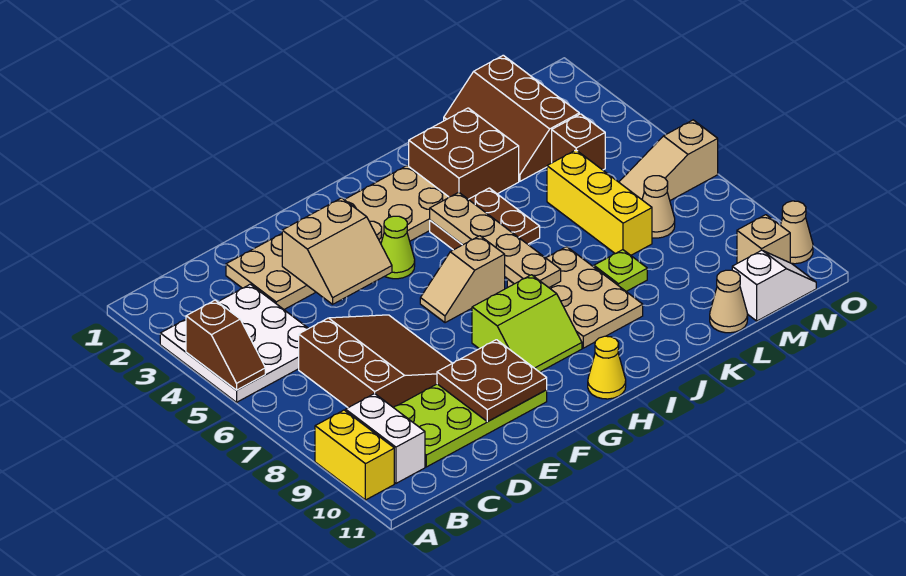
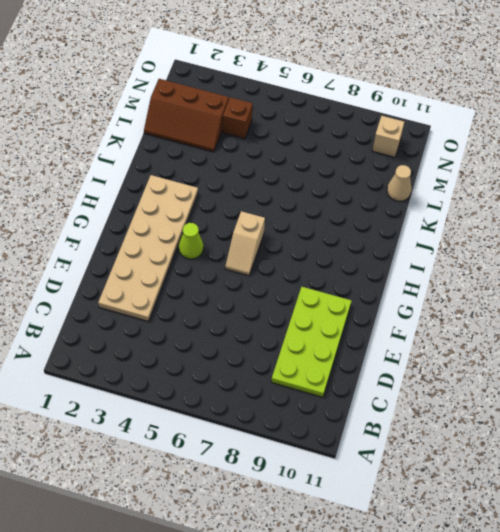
none -> white plate A3:C5 level 1
none -> yellow brick A9:A10 level 1
none -> white brick B9:B10 level 1

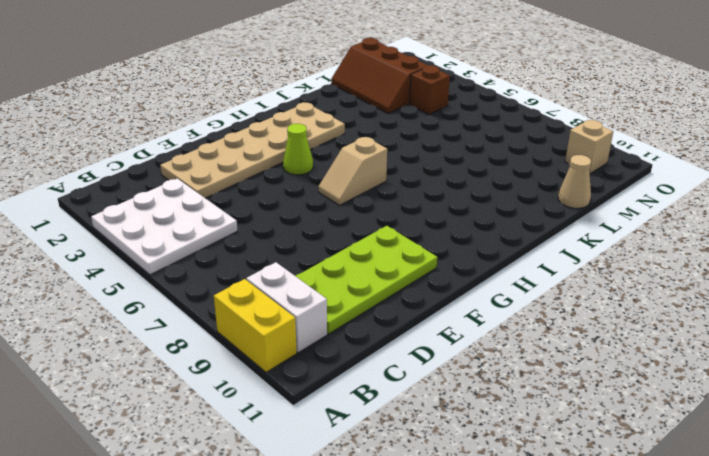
none -> brown slope C6:E8 level 1 top C
none -> lime slope G8:H9 level 1 top 8
none -> yellow cone H11 level 1

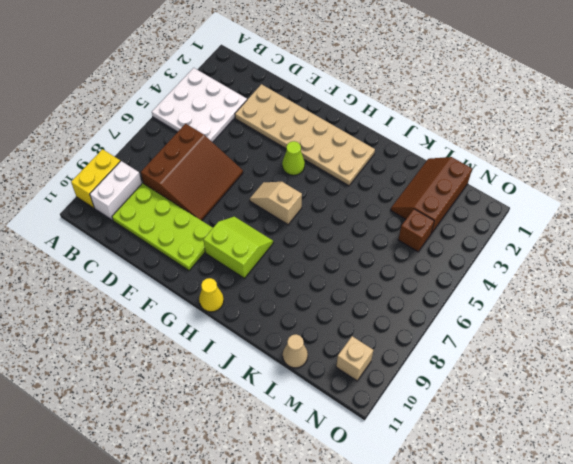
lime slope G8:H9 level 1 top 9 -> lime slope G8:H9 level 1 top 8
none -> brown plate I4:J5 level 1
none -> tan plate I7:J9 level 1
none -> brown brick J2:K3 level 1

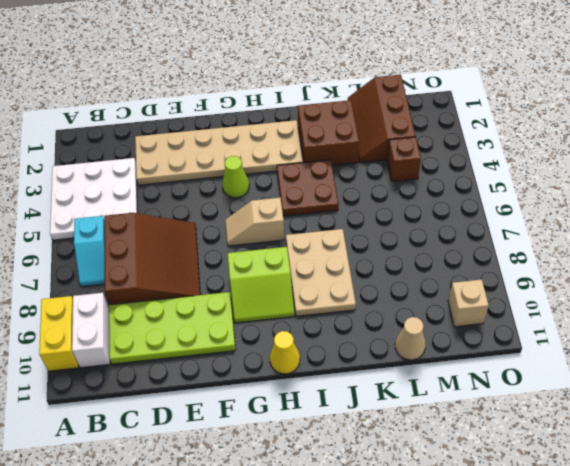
cyan slope B6:B7 level 1 top 6 -> none
none -> lime plate K8 level 1
none -> yellow brick L5:L7 level 1
none -> tan slope M6:O6 level 1 top O

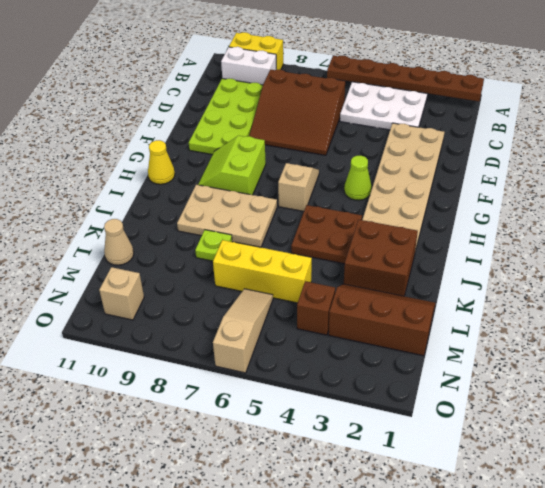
brown plate A1:A6 level 2 -> brown slope A4:A5 level 2 top 4
none -> tan cone M7 level 1
none -> white slope M11:N11 level 1 top M
none -> tan cone O10 level 1

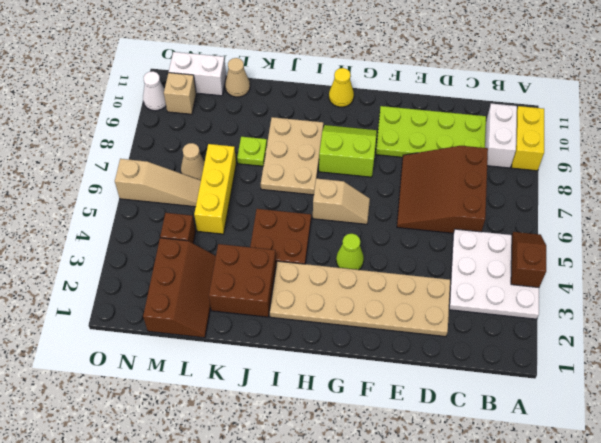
white brick M11:N11 level 1 -> white slope M11:N11 level 1 top M
white cone O10 level 1 -> tan cone O10 level 1
none -> tan slope E3:F4 level 2 top 3
none -> brown plate E9:F10 level 2
none -> tan plate I4:I7 level 2

